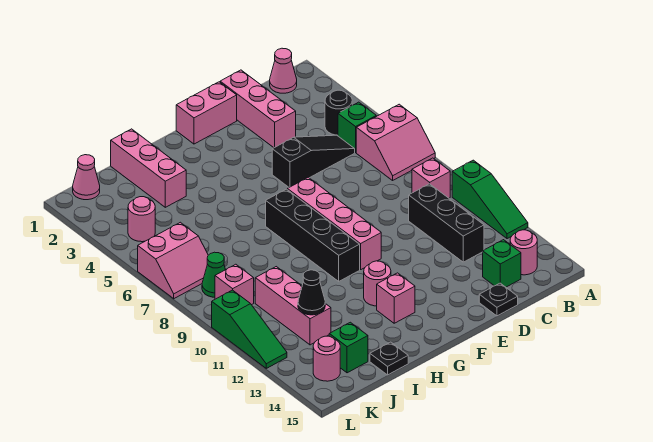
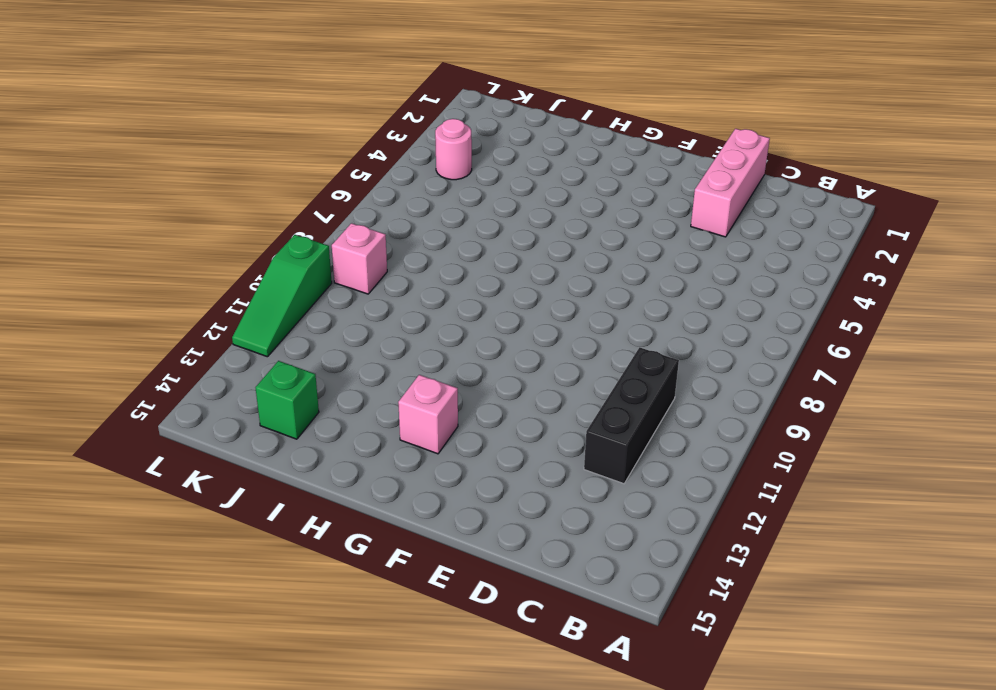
none -> pink slope A6:B7 level 1 top 6
none -> green slope A10:A12 level 1 top 10
none -> pink cone B1 level 1

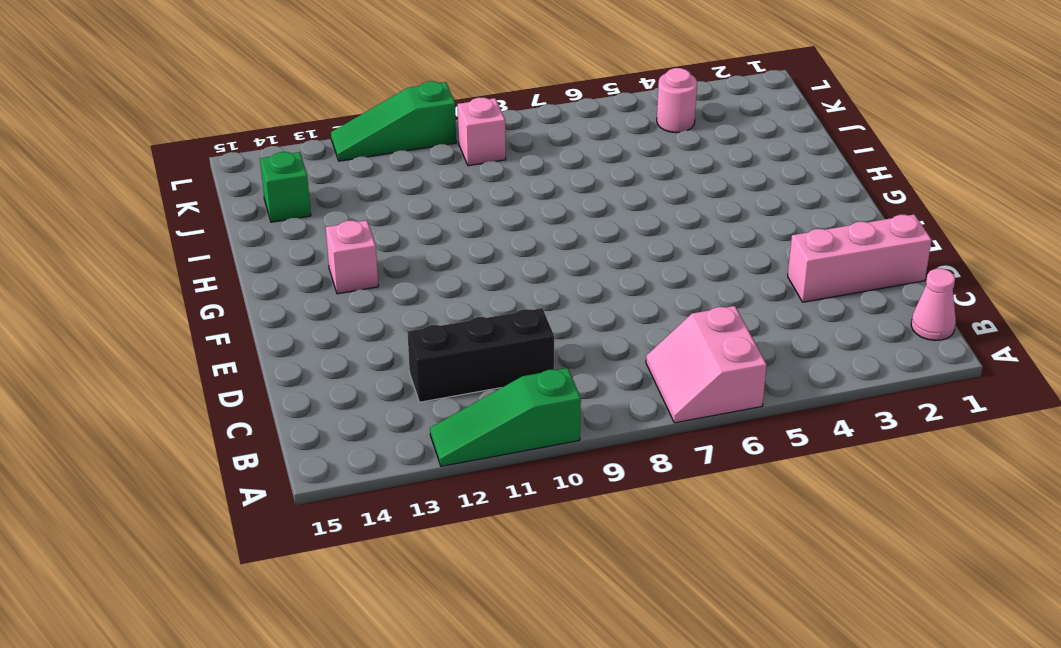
none -> black round brick B4 level 1
none -> green brick B5 level 1
none -> pink brick B9 level 1

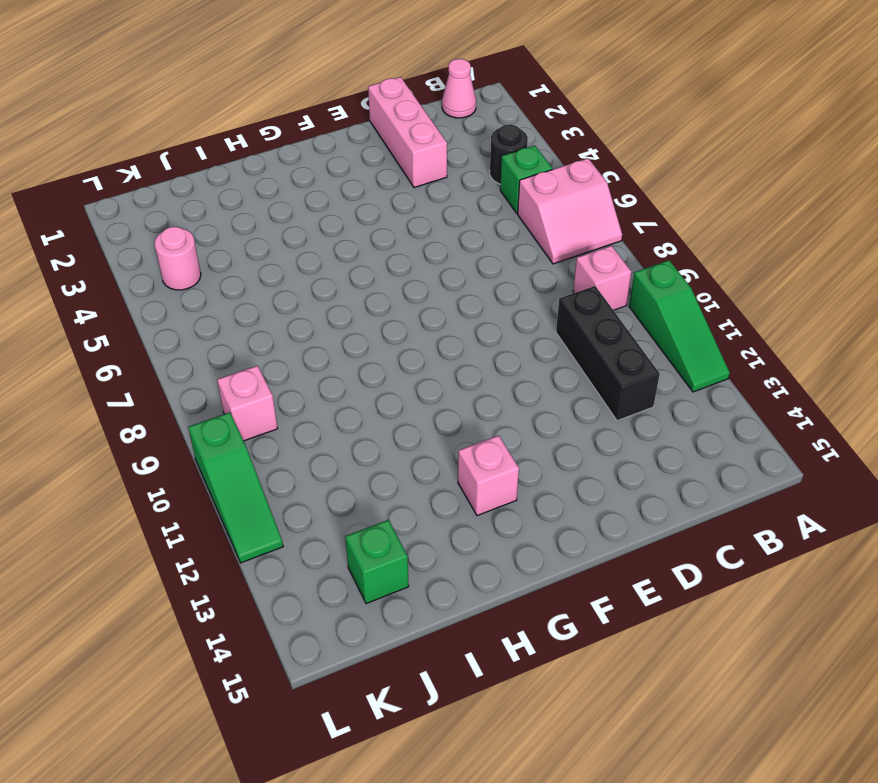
none -> pink round brick B14 level 1
none -> black slope C5:E5 level 1 top E
none -> green brick C14 level 1

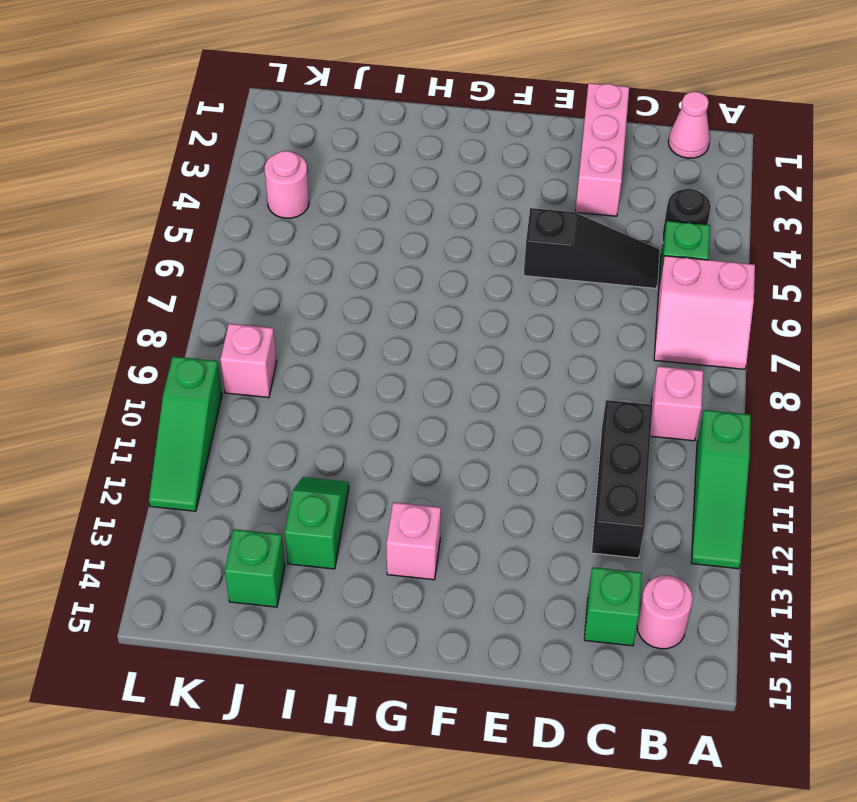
green slope I12:I13 level 1 top 13 -> none
none -> black plate D15 level 1
none -> pink brick E1:F1 level 1
none -> pink brick F7:F10 level 1

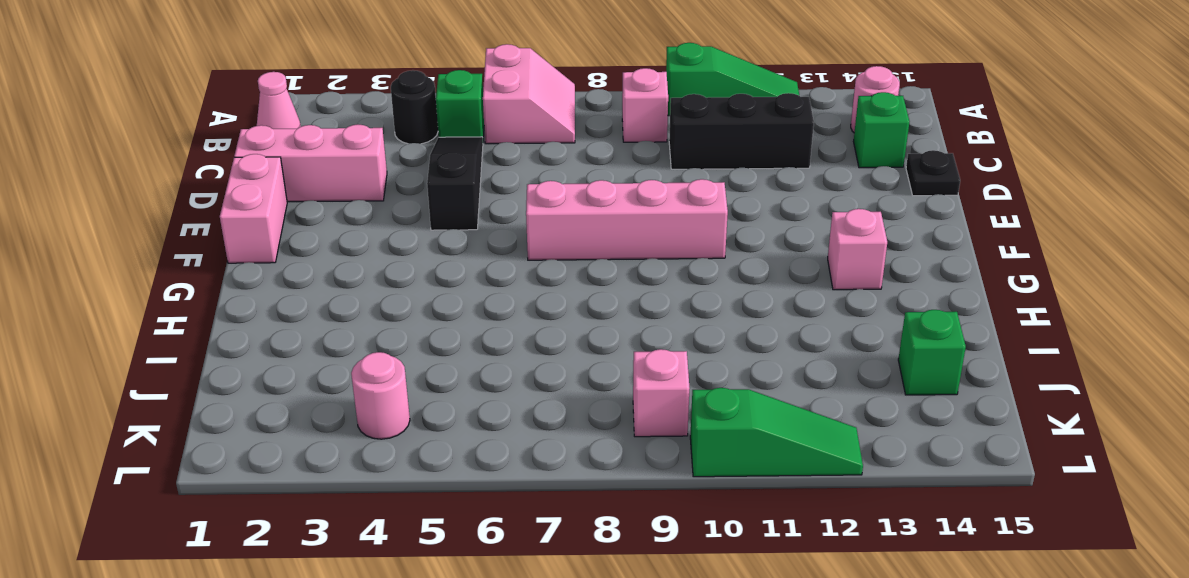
none -> black brick G7:G10 level 1
none -> pink round brick G12 level 1
none -> pink brick I1:I3 level 1

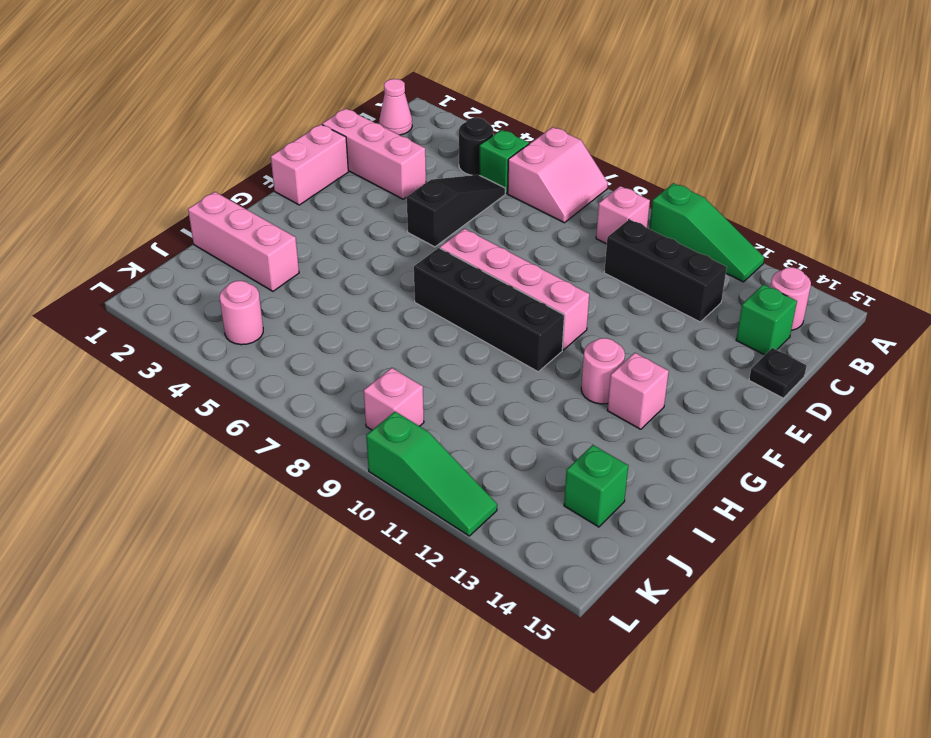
none -> black plate I15 level 1
none -> pink brick J10:J12 level 1
none -> pink cone K1 level 1

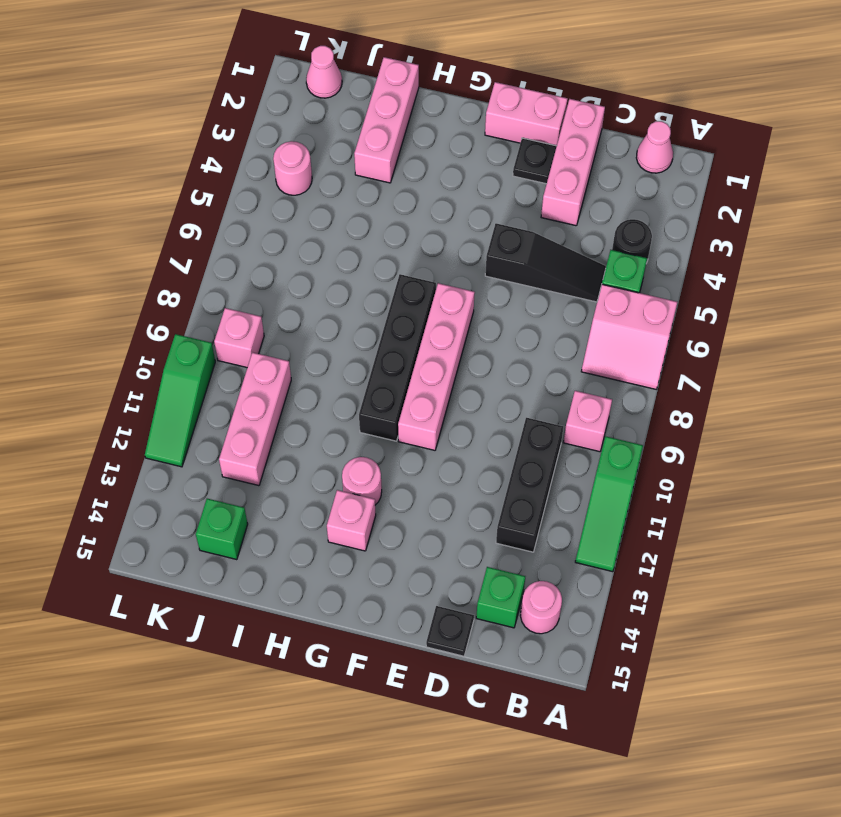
black plate E2 level 1 -> black plate I15 level 1
none -> pink slope K6:L7 level 1 top 6
none -> green cone K8 level 1
none -> pink round brick K14 level 1

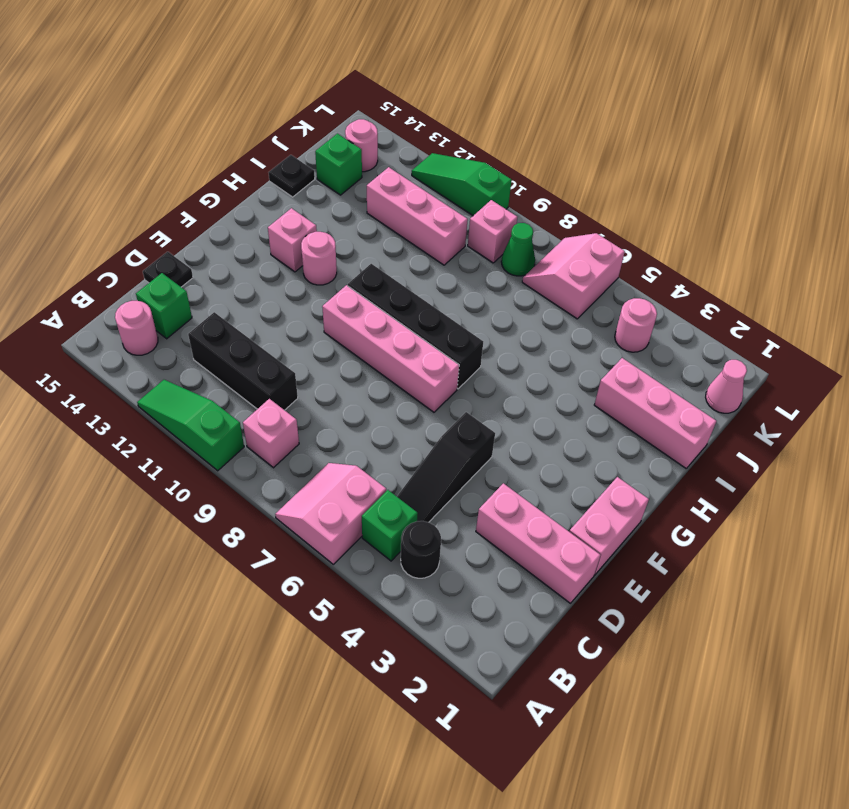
none -> pink cone B1 level 1
none -> black cone J12 level 2

